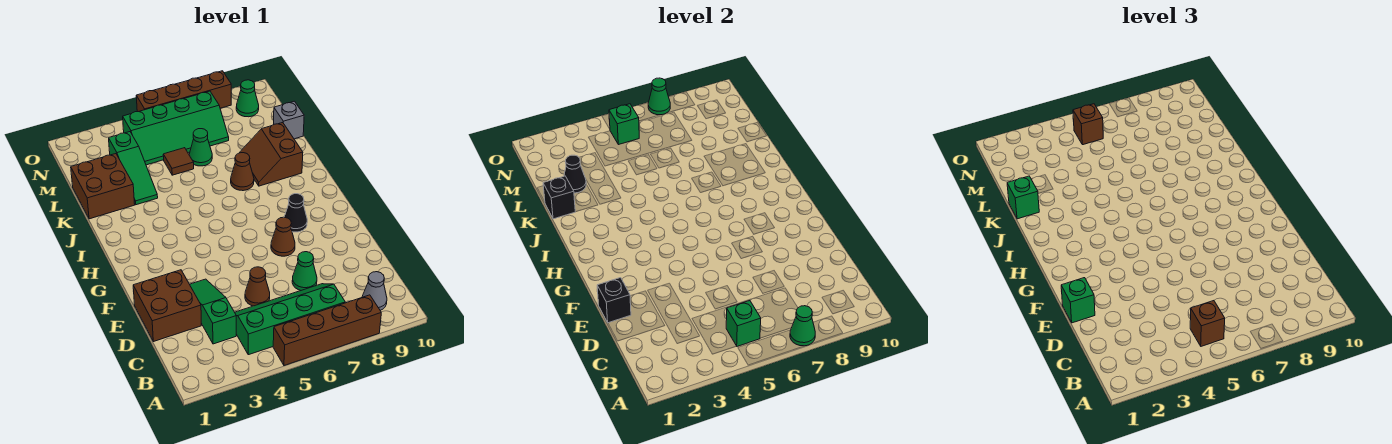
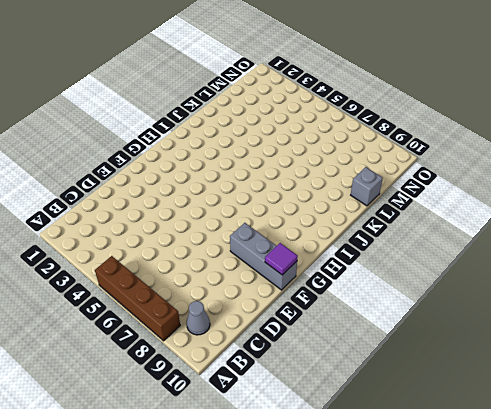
grey brick F8:F10 level 1 -> none
purple tile F10 level 2 -> none
none -> green slope B4:C7 level 1 top B
none -> green slope C3:E3 level 1 top C
none -> brown brick D1:E2 level 1
none -> brown cone D5 level 1

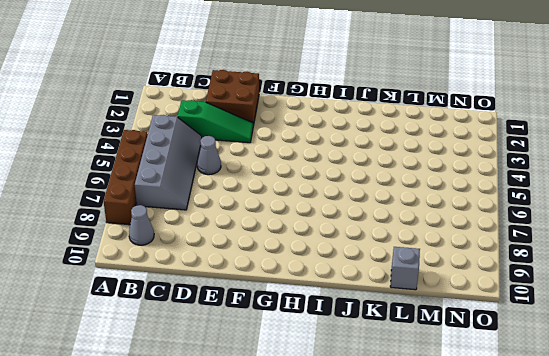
grey slope B4:C7 level 1 top B -> green slope B4:C7 level 1 top B
grey cone D5 level 1 -> brown cone D5 level 1
none -> green cone D7 level 1
none -> brown cone F7 level 1
none -> black cone G8 level 1
none -> brown cone J7 level 1

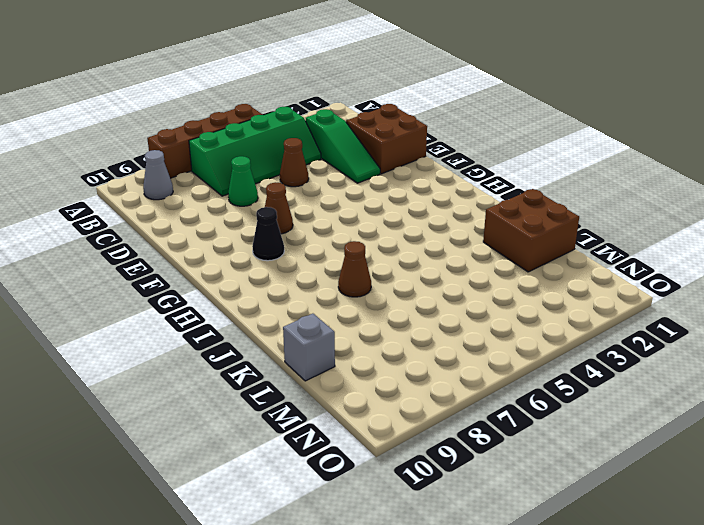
none -> brown slope J8:K9 level 1 top 9
none -> green slope K3:M3 level 1 top M
none -> brown tile L5 level 1
none -> green cone L6 level 1

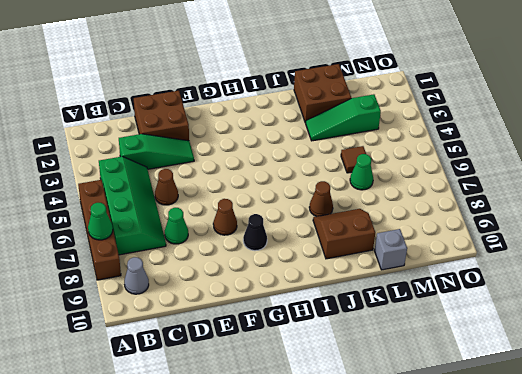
none -> green slope M4:N7 level 1 top N
none -> green cone N9 level 1
none -> brown brick O5:O8 level 1
none -> green brick B5 level 2

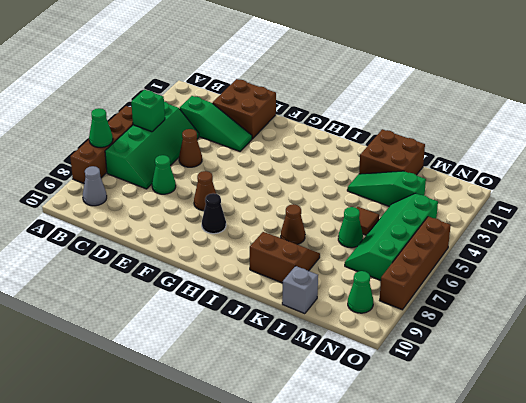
none -> black brick E1 level 2
none -> black brick K1 level 2
none -> black cone L2 level 2
none -> green brick N5 level 2

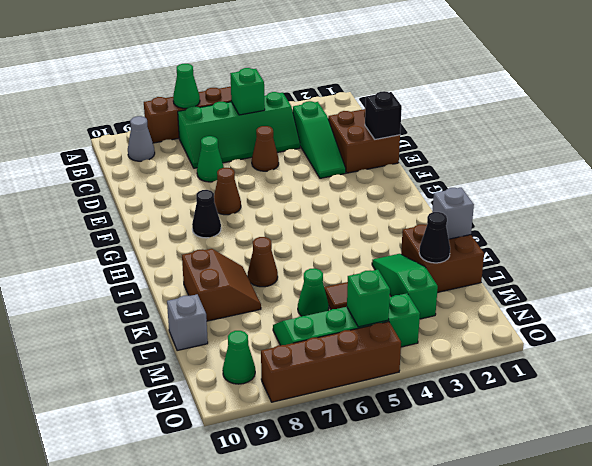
grey brick K1 level 2 -> black brick K1 level 2
none -> green cone O7 level 2
none -> brown brick B5 level 3
none -> green brick E1 level 3
none -> green brick K1 level 3

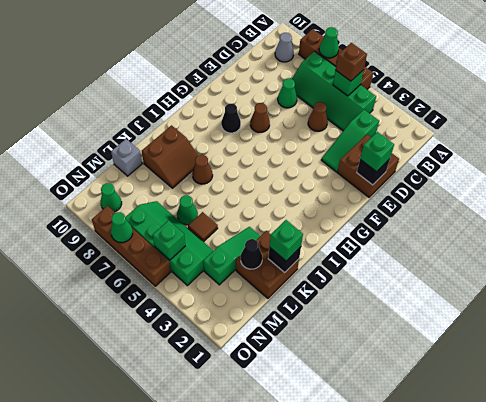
none -> brown brick N5 level 3

